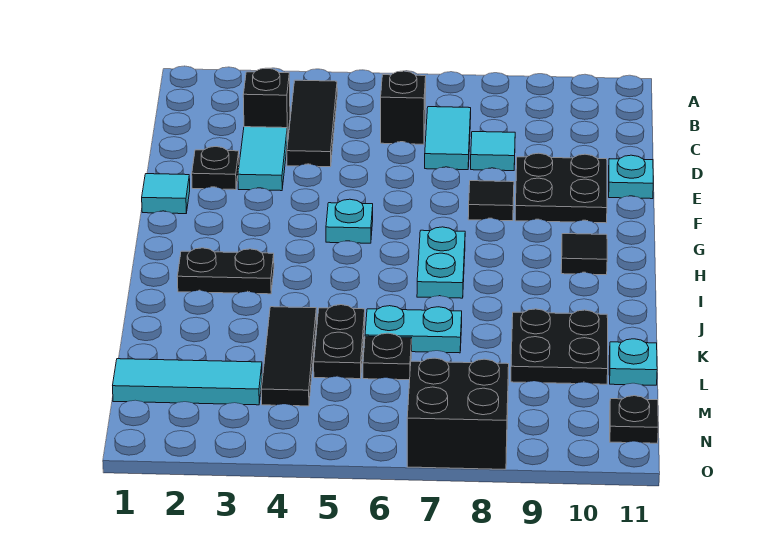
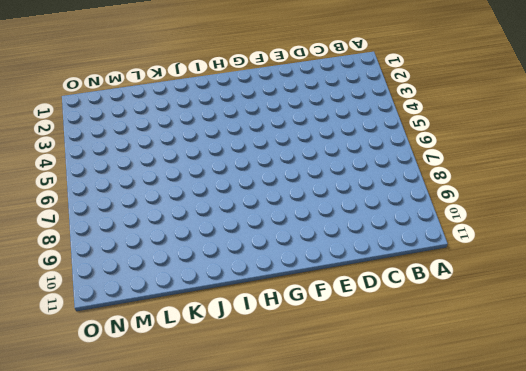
none -> black tile B4:D4 level 1
none -> black brick C3 level 1
none -> black brick C6 level 1

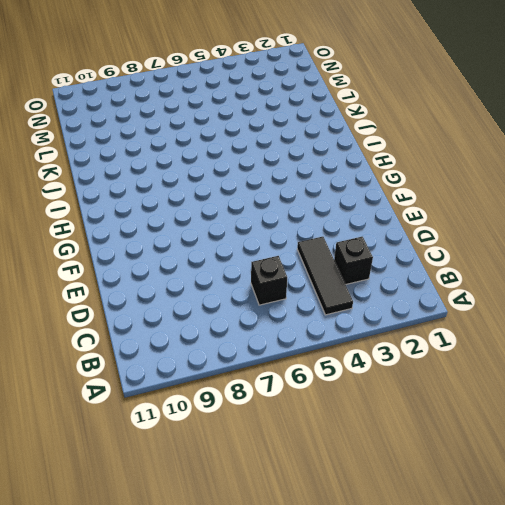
none -> cyan tile C7:D7 level 1
none -> cyan tile D3:E3 level 1
none -> cyan tile D8 level 1

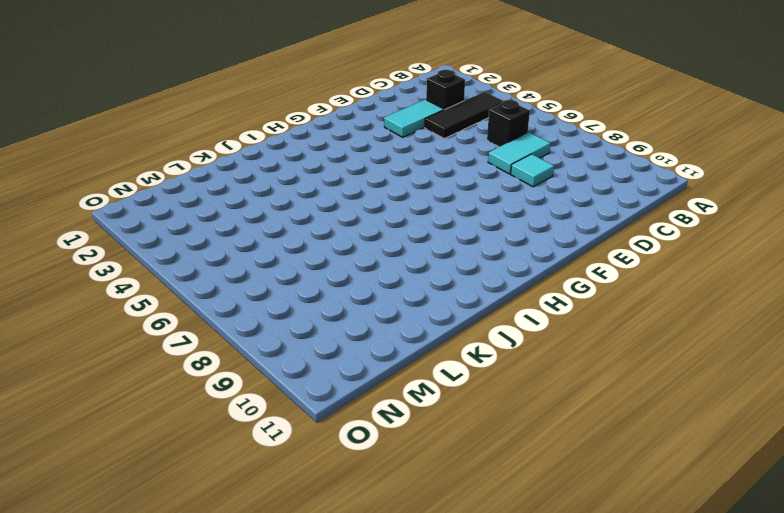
none -> black plate E2 level 1
none -> black plate E9:F10 level 1
none -> cyan plate E11 level 1

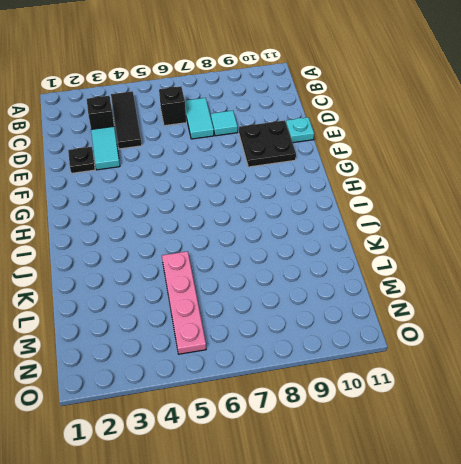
pink plate K5:N5 level 1 -> black plate K5:L5 level 1
none -> cyan tile F1 level 1
none -> black tile F8 level 1
none -> cyan plate G5 level 1

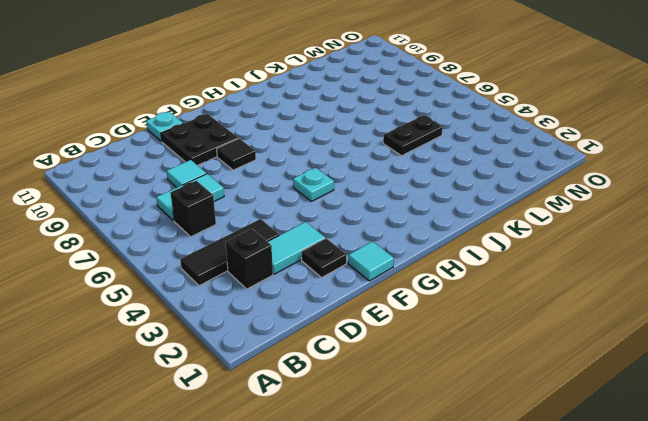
none -> cyan plate H7:I7 level 1
none -> black tile H10 level 1
none -> black plate I2:I3 level 1

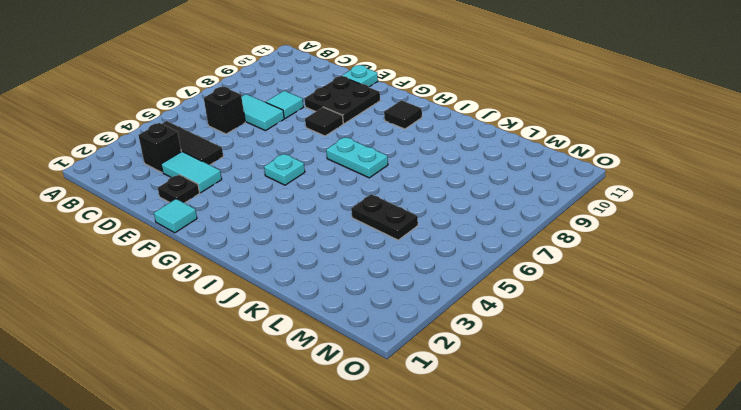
none -> black plate I2:I3 level 1
none -> black tile K4:M4 level 1
none -> cyan plate K6:K7 level 1

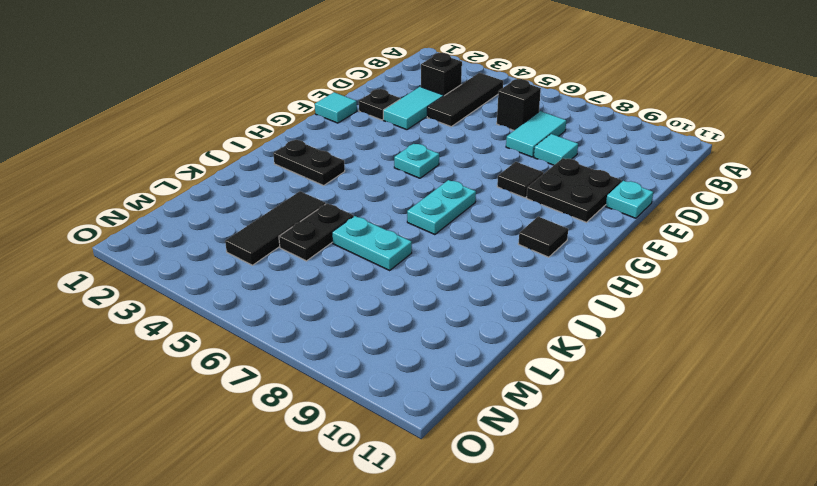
none -> black plate K9:L10 level 1
none -> black plate L6 level 1
none -> cyan plate L11 level 1

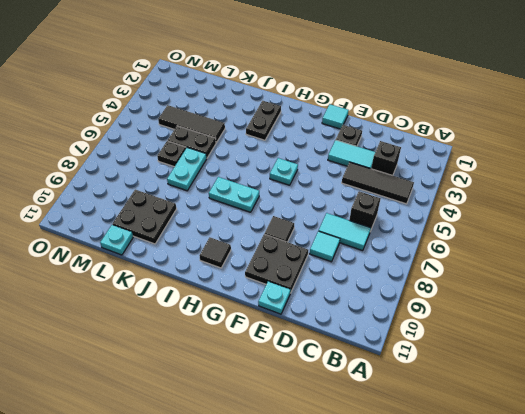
none -> cyan tile M1:M3 level 1
none -> black brick N7:O8 level 1
none -> black plate N11 level 1

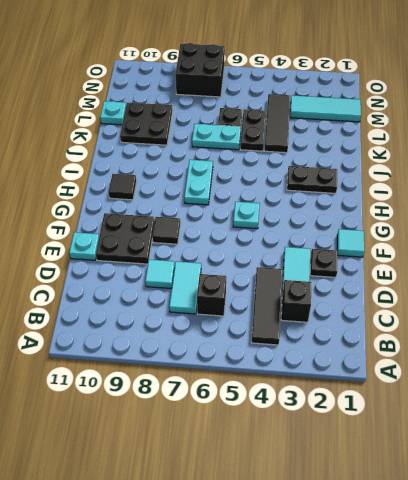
none -> black plate N11 level 1

